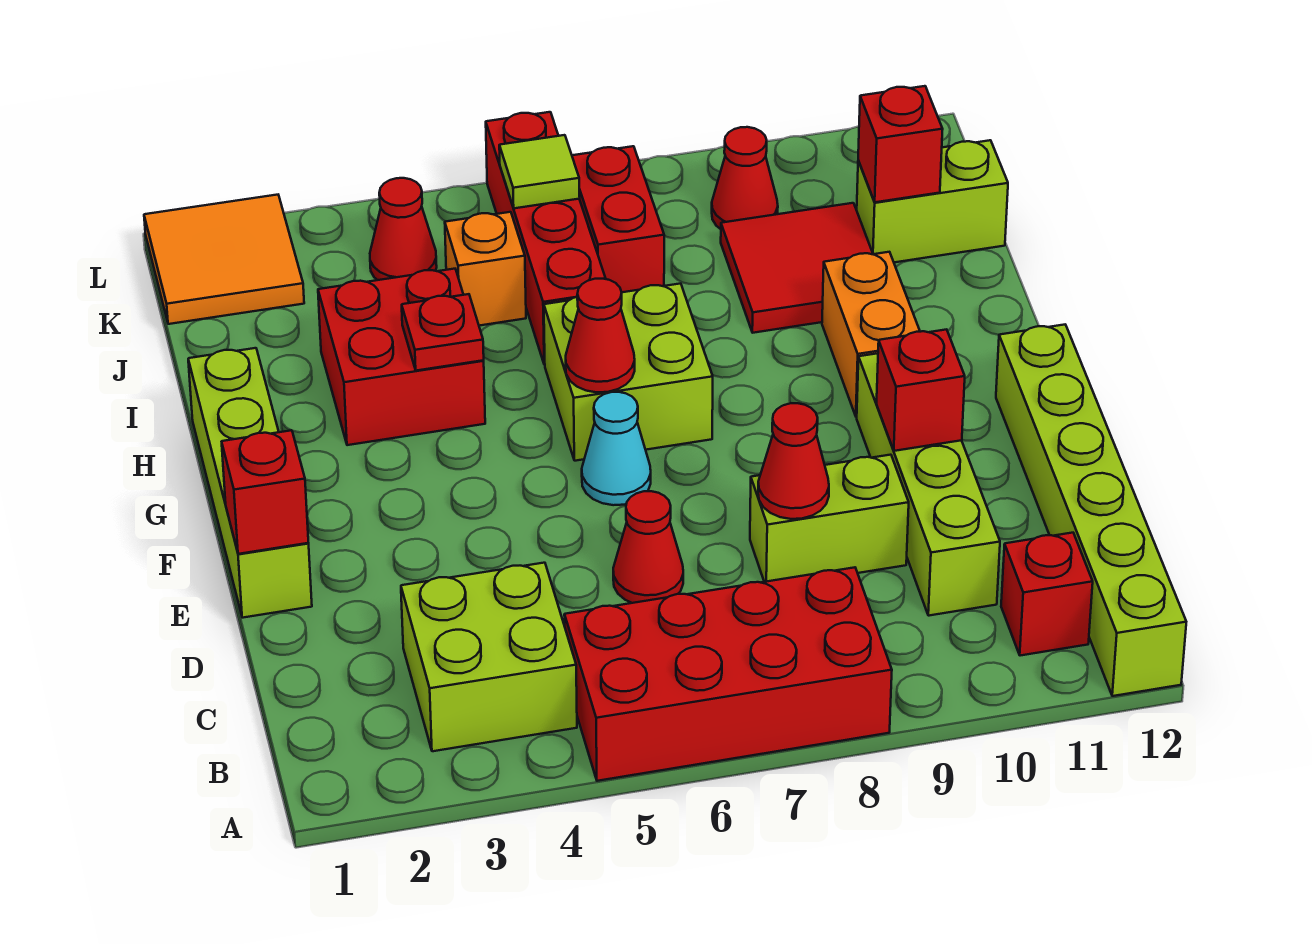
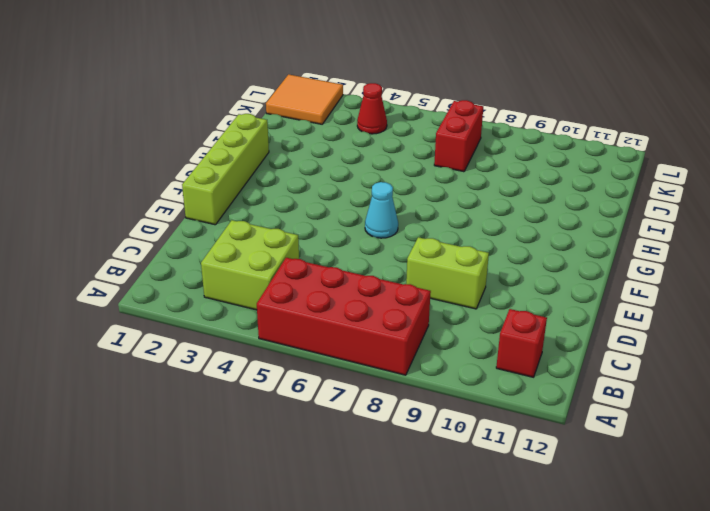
none -> lime brick A12:F12 level 1
none -> lime brick C10:F10 level 1
none -> red cone D6 level 1

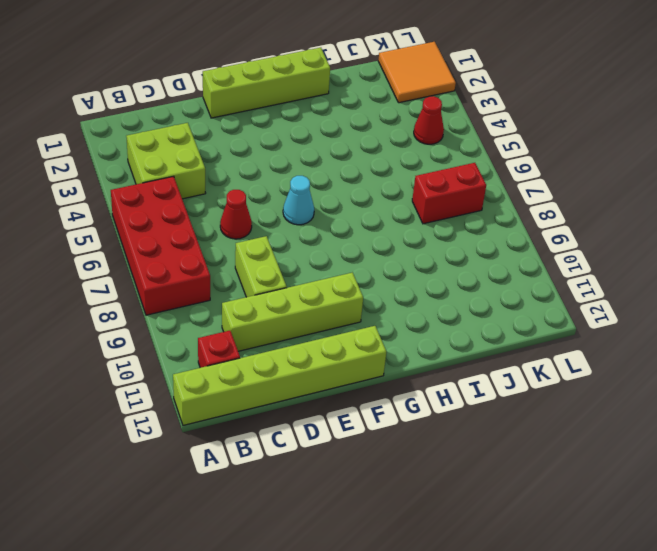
none -> lime brick G6:H7 level 1
none -> orange brick G10:H10 level 1
none -> red brick H3:I4 level 1

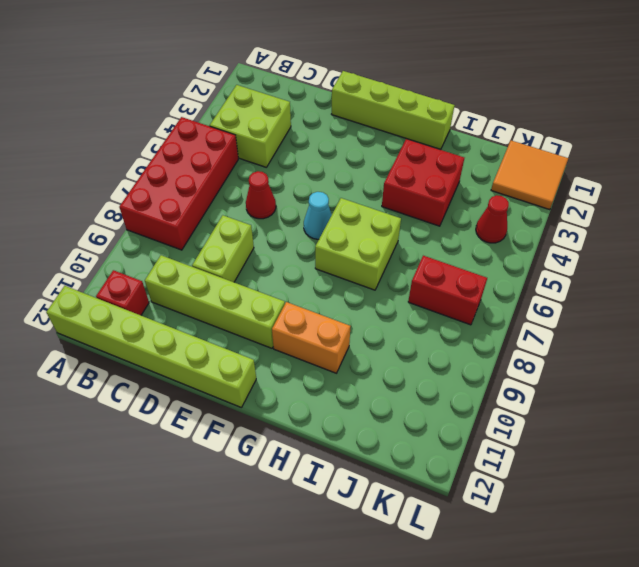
none -> red brick I6:L6 level 1
none -> red tile I9:J10 level 1
none -> orange brick J5 level 1

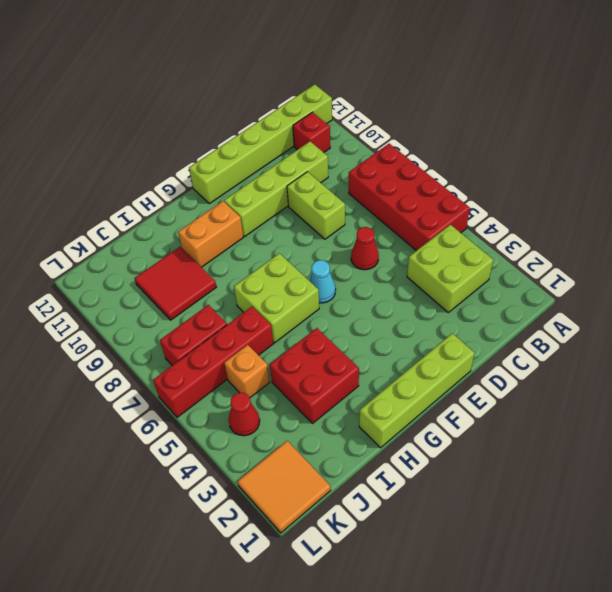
none -> lime brick J11:J12 level 1
none -> red cone K9 level 1
none -> red cone D8 level 2

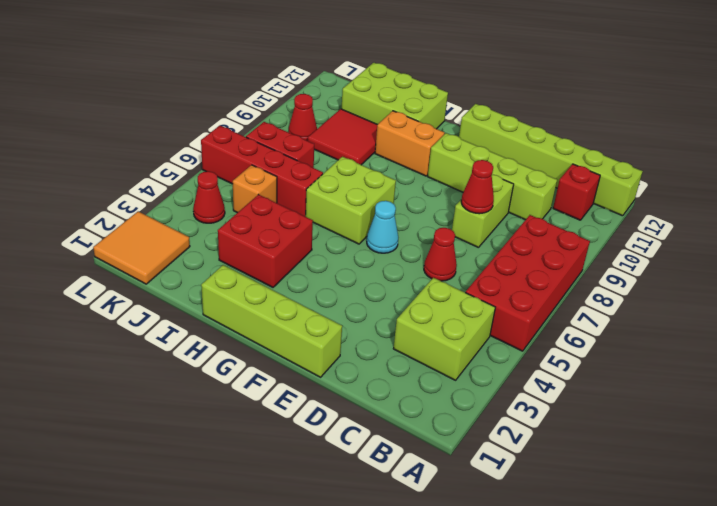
lime brick H11:J12 level 1 -> lime brick J11:J12 level 1
none -> red brick E1 level 2
none -> red brick E10 level 2
none -> red cone G6 level 2

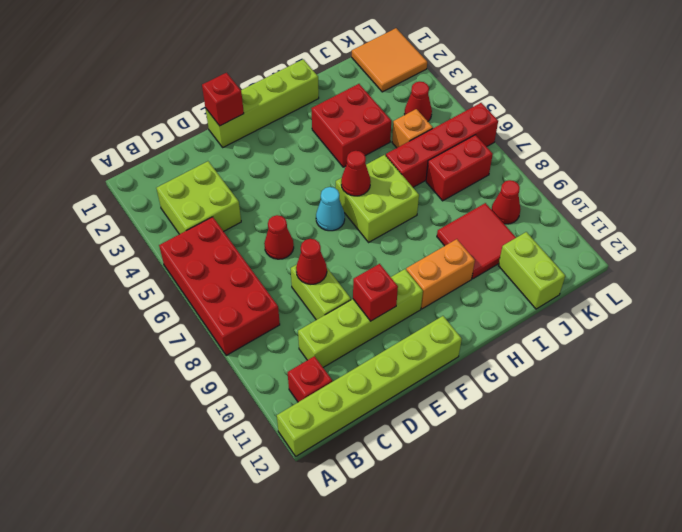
none -> red plate H4 level 2
none -> red brick J11 level 2
none -> lime tile K6 level 2

